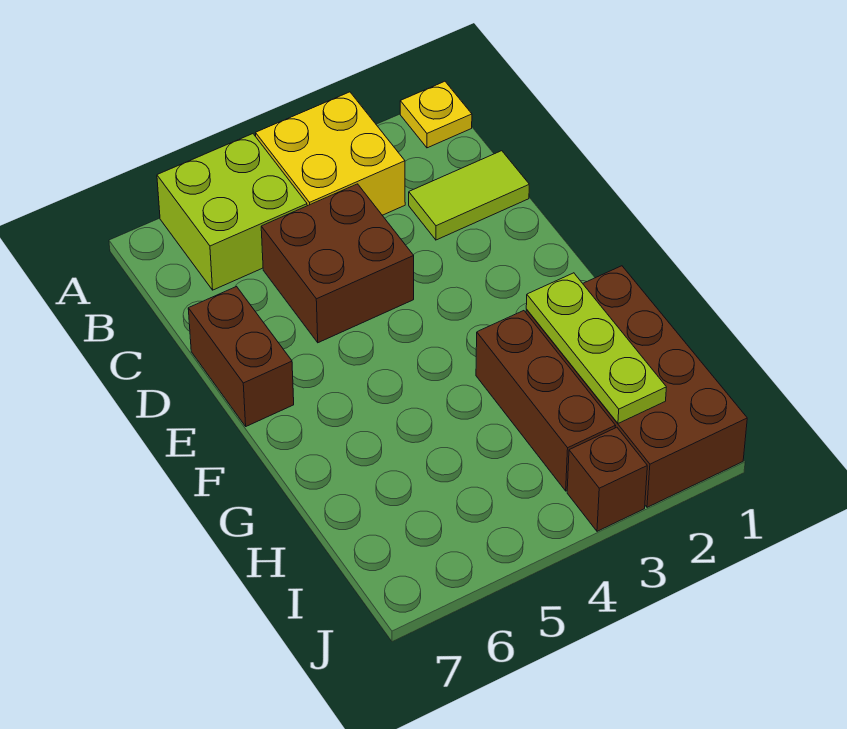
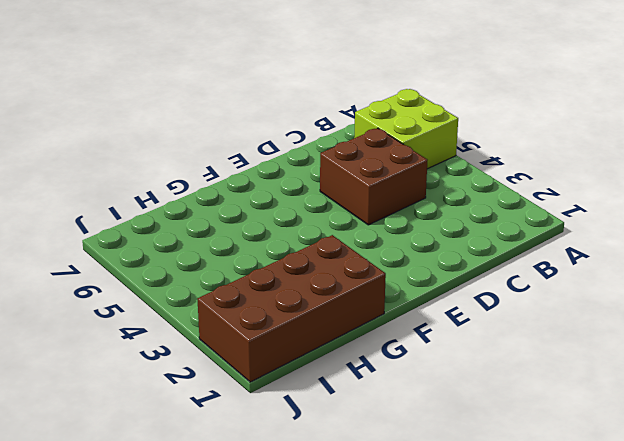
none -> yellow plate A1 level 1
none -> yellow brick A3:B4 level 1

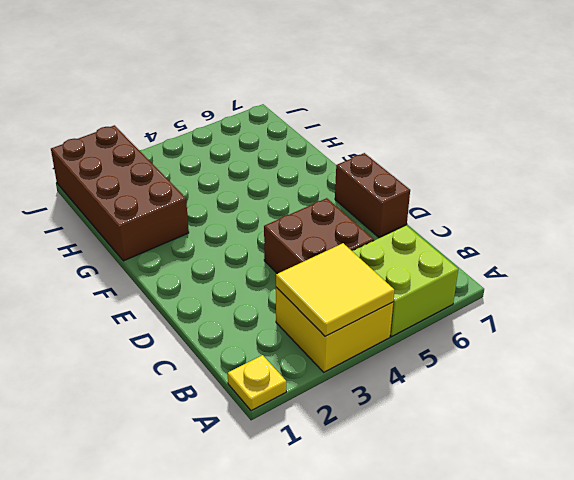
yellow tile A3:B4 level 2 -> none
none -> lime tile C1:C2 level 1
none -> brown brick G3:I3 level 1

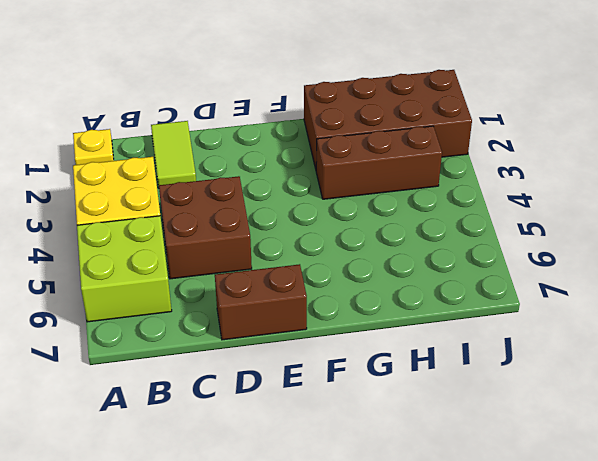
none -> brown brick J3 level 1
none -> lime plate G2:I2 level 2

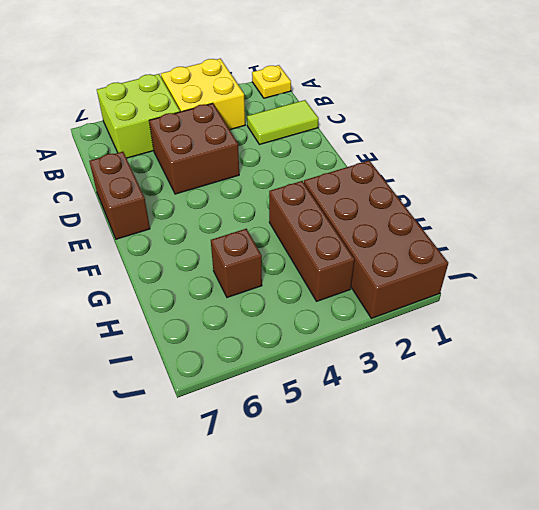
brown brick H5 level 1 -> brown brick J3 level 1
none -> lime plate G2:I2 level 2

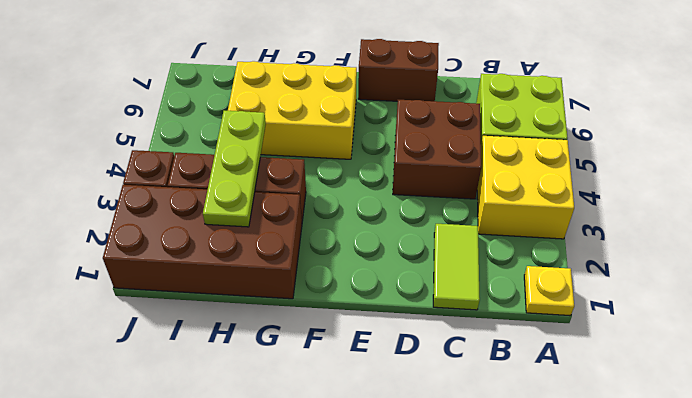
yellow brick F5:H6 level 1 -> none
lime plate H2:H4 level 2 -> lime plate G2:I2 level 2

